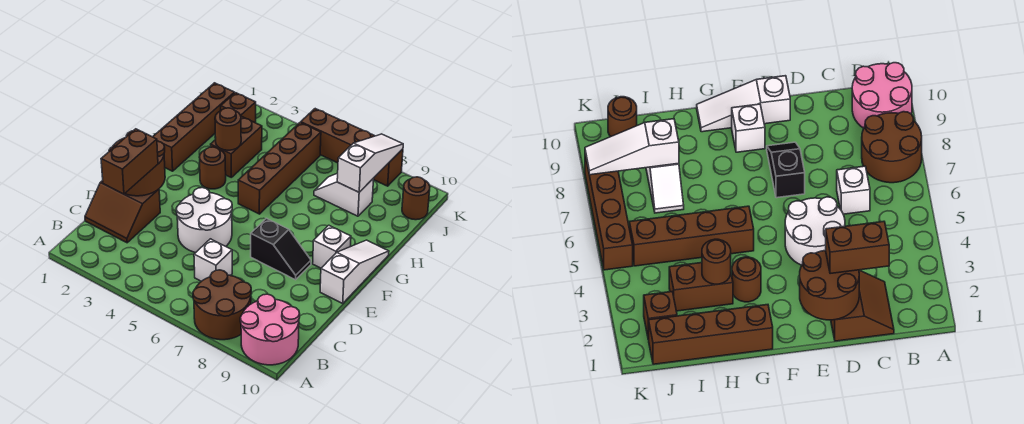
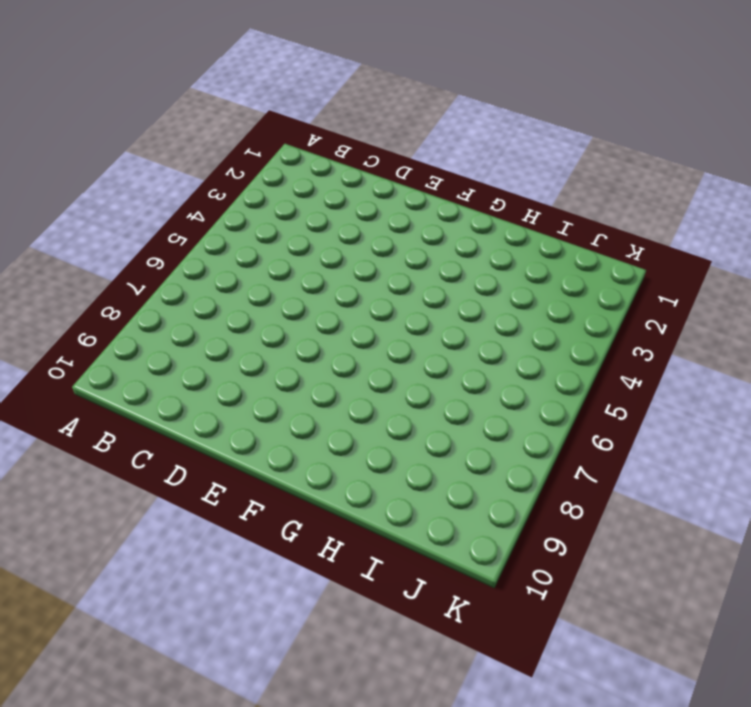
none -> brown round brick A7:B8 level 1
none -> pink round brick A9:B10 level 1
none -> brown slope C1:D2 level 1 top D

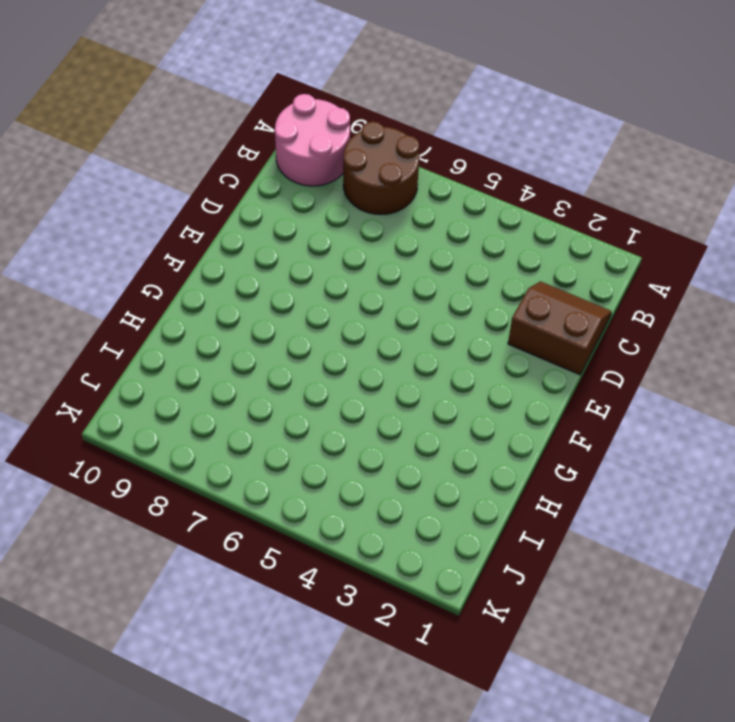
none -> white brick C6 level 1
none -> white round brick D4:E5 level 1
none -> black slope E7:E8 level 1 top 7

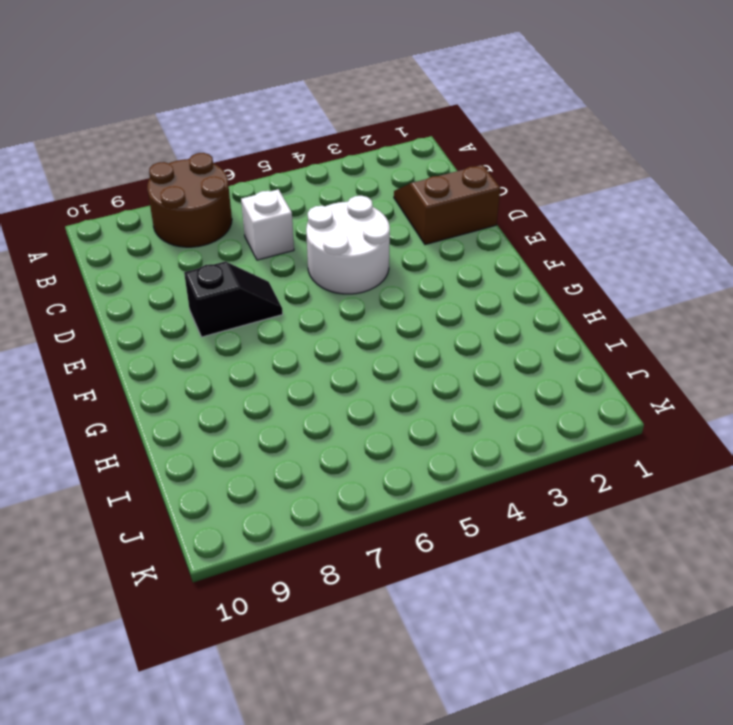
black slope E7:E8 level 1 top 8 -> black slope E7:E8 level 1 top 7
none -> pink round brick A9:B10 level 1
none -> white slope E10:G10 level 1 top E
none -> white brick F9 level 1

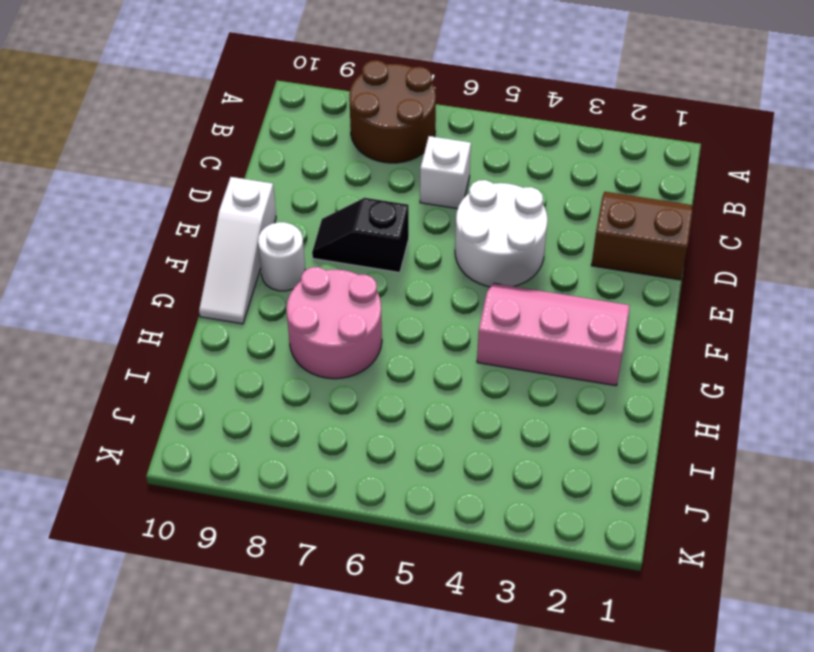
pink slope F2:G4 level 1 top G -> brown round brick G3 level 1
white round brick F9 level 1 -> white brick F9 level 1
pink round brick G7:H8 level 1 -> pink round brick A9:B10 level 1
none -> brown brick G1:J1 level 1
none -> brown brick G5:J5 level 1
none -> brown brick H3:I3 level 1

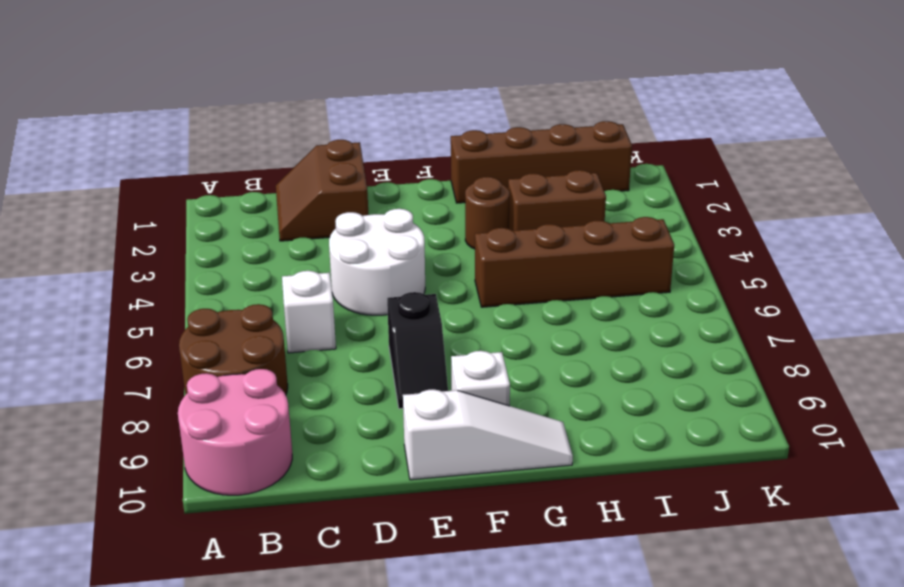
none -> white slope I7:I8 level 1 top 8
none -> brown brick J2 level 1
none -> brown round brick J10 level 1

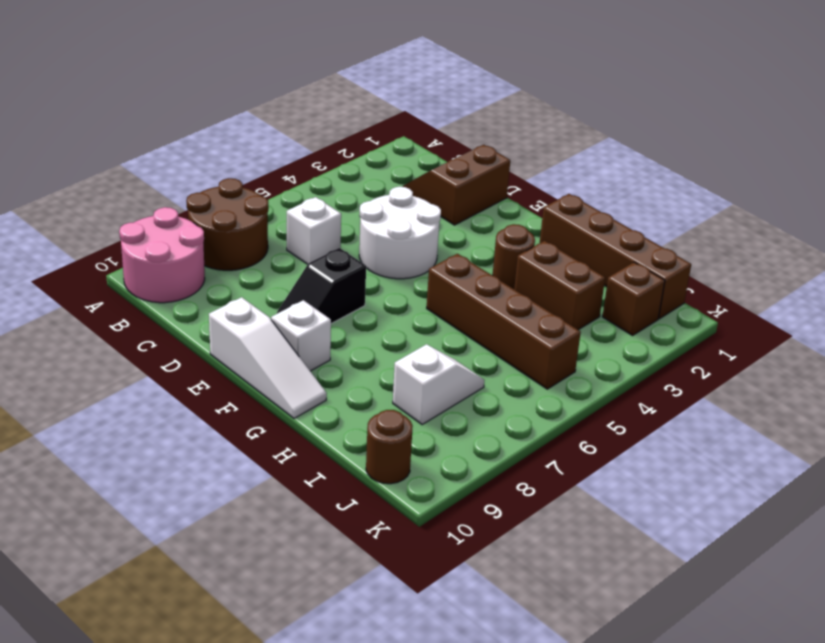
none -> brown brick K5:K8 level 1
none -> brown round brick D1:E2 level 2
none -> brown round brick H3 level 2

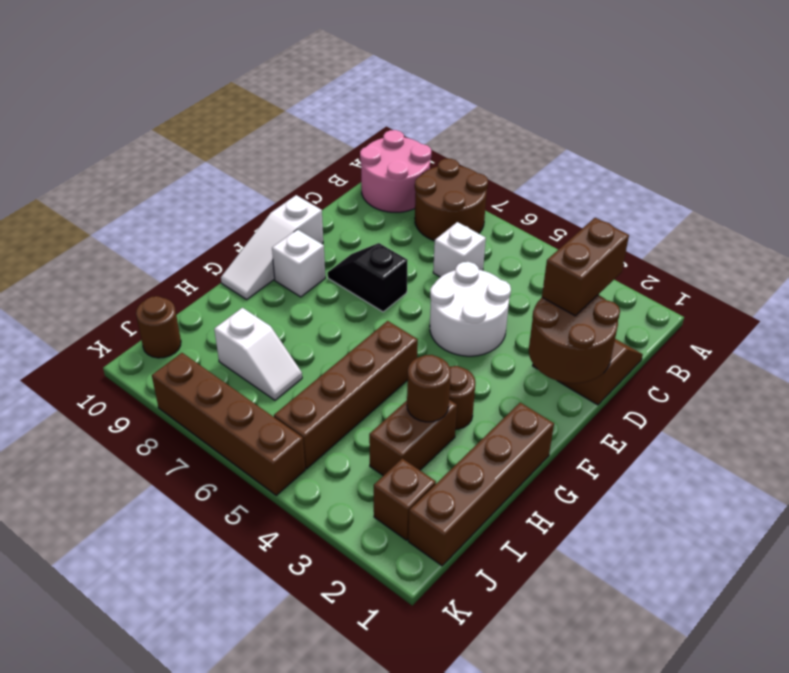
none -> white slope I8:K8 level 2 top I

